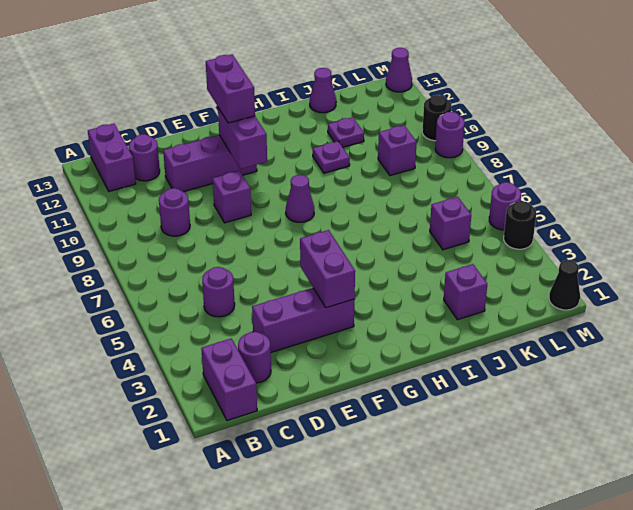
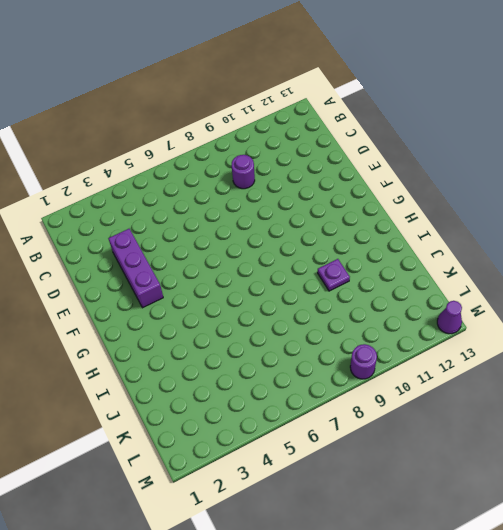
none -> purple brick B1:B2 level 1
none -> purple brick B12:B13 level 1
none -> purple round brick C2 level 1

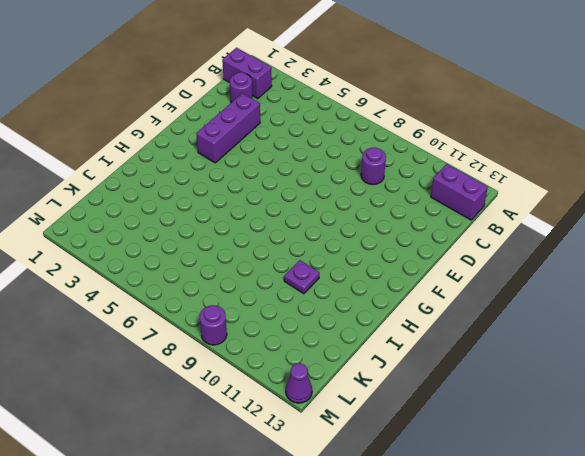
none -> purple round brick C5 level 1
none -> purple round brick C12 level 1
none -> purple brick D11:F11 level 1

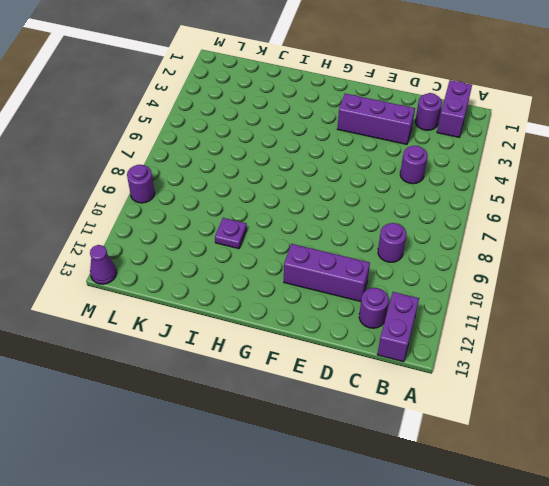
none -> purple brick E9 level 1
none -> purple cone G8 level 1
none -> purple brick J2 level 1

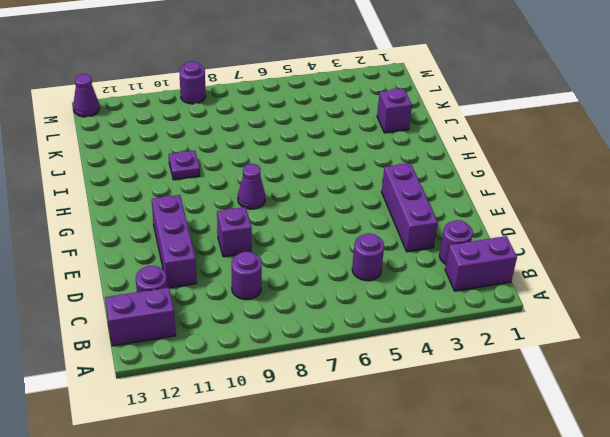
none -> purple plate J11 level 1
none -> purple cone J13 level 1
none -> purple brick K5 level 1

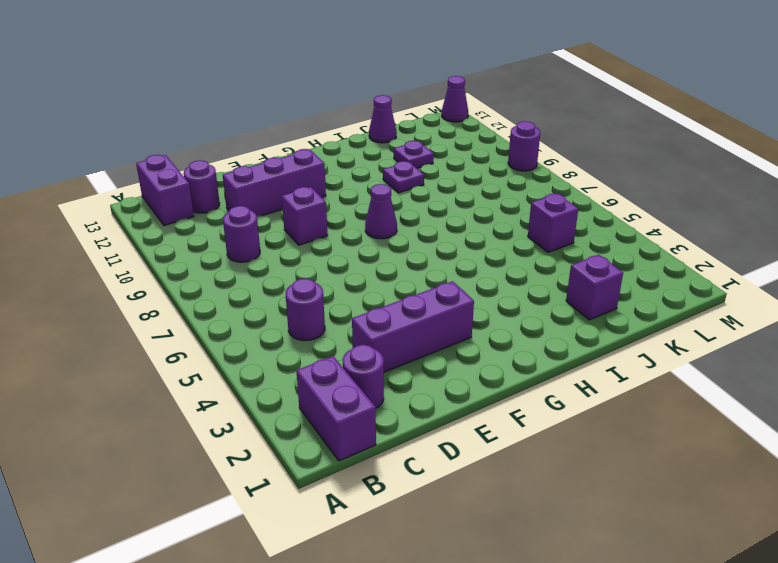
none -> purple brick K9 level 1
none -> black cone M1 level 1
none -> black round brick M4 level 1

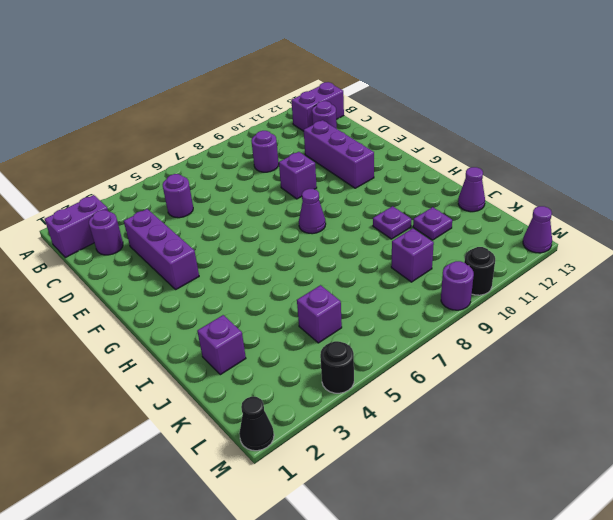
none -> purple round brick M5 level 1
none -> purple brick F3:F4 level 2
none -> purple brick F10:F11 level 2

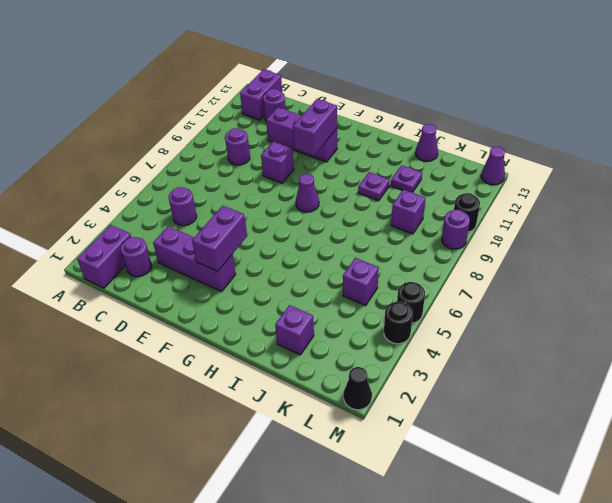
black round brick M5 level 1 -> purple round brick M5 level 1
none -> purple brick F11:F12 level 3

